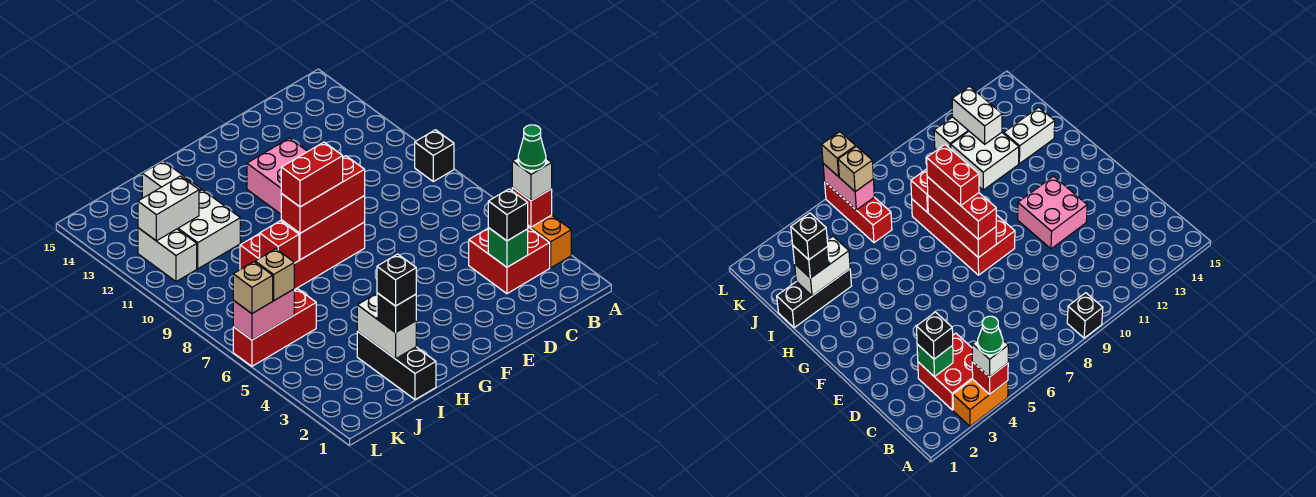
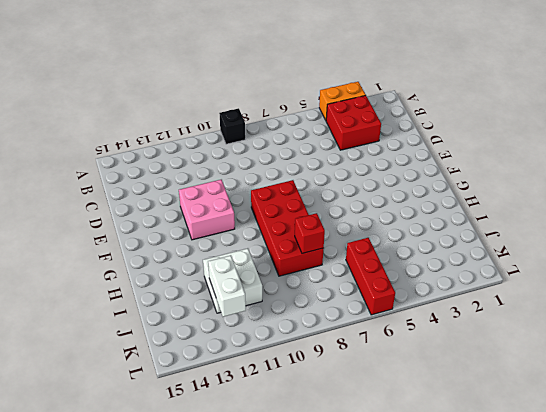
none -> black brick I1:I3 level 1
none -> white brick I13:I14 level 1
none -> white brick K11:K12 level 1

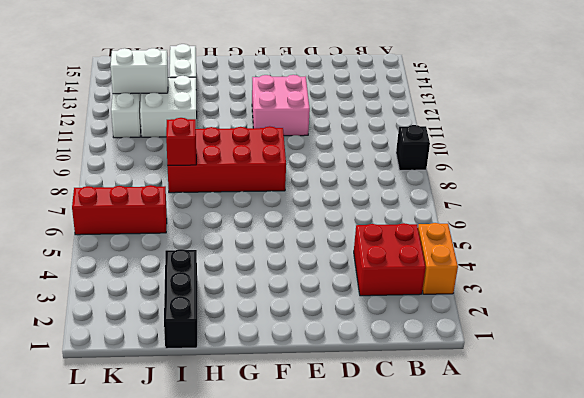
none -> red brick A4 level 2
none -> green brick C3 level 2
none -> red brick F8:H8 level 2

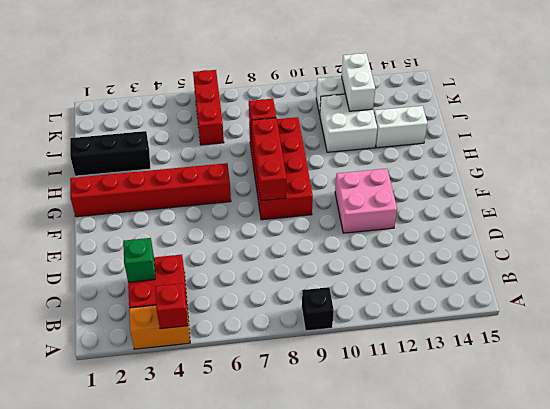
red brick G1:G6 level 1 -> none
none -> white brick I2:I3 level 2
none -> pink brick K6:L6 level 2
none -> white brick A4 level 3

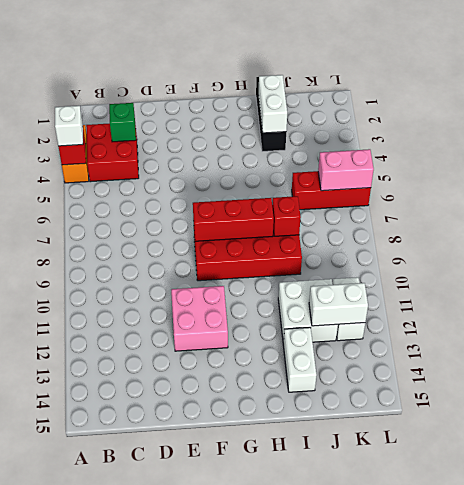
none -> black brick A9 level 1
none -> black brick C3 level 3
none -> red brick F8:H8 level 3

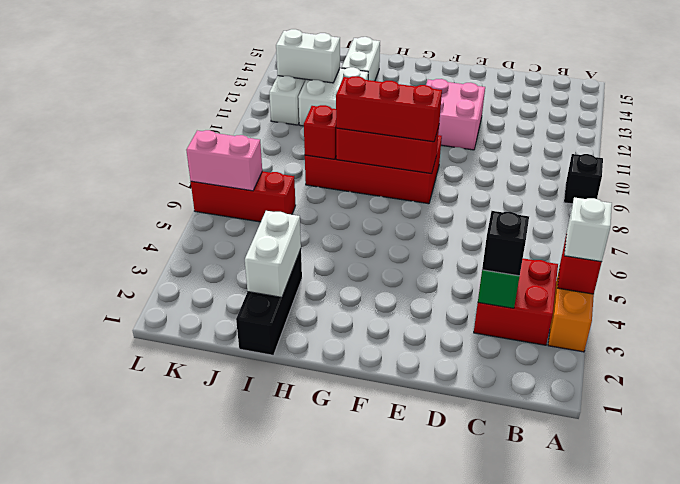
none -> black brick I2 level 3
none -> tan brick K6 level 3
none -> tan brick L6 level 3

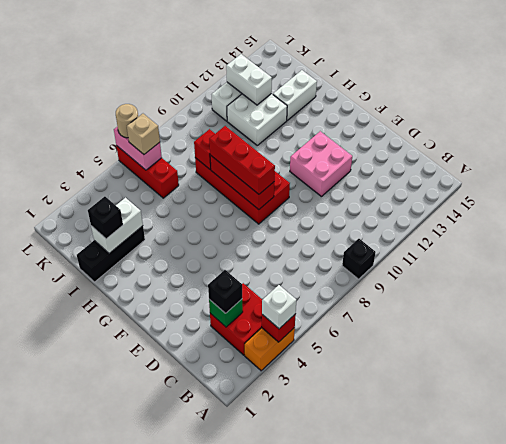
tan round brick L6 level 3 -> tan brick L6 level 3
none -> green cone A4 level 4
none -> red brick G8:H8 level 4
none -> black brick I2 level 4

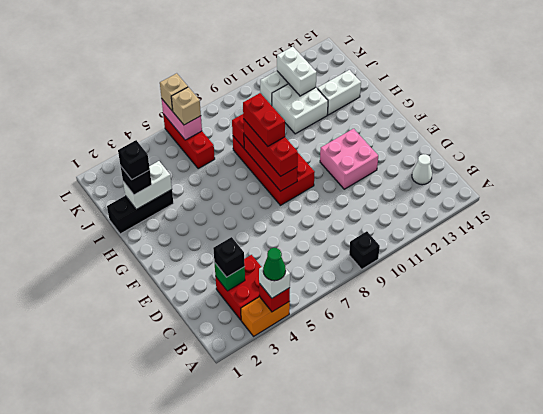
white cone C14 level 1 -> none

